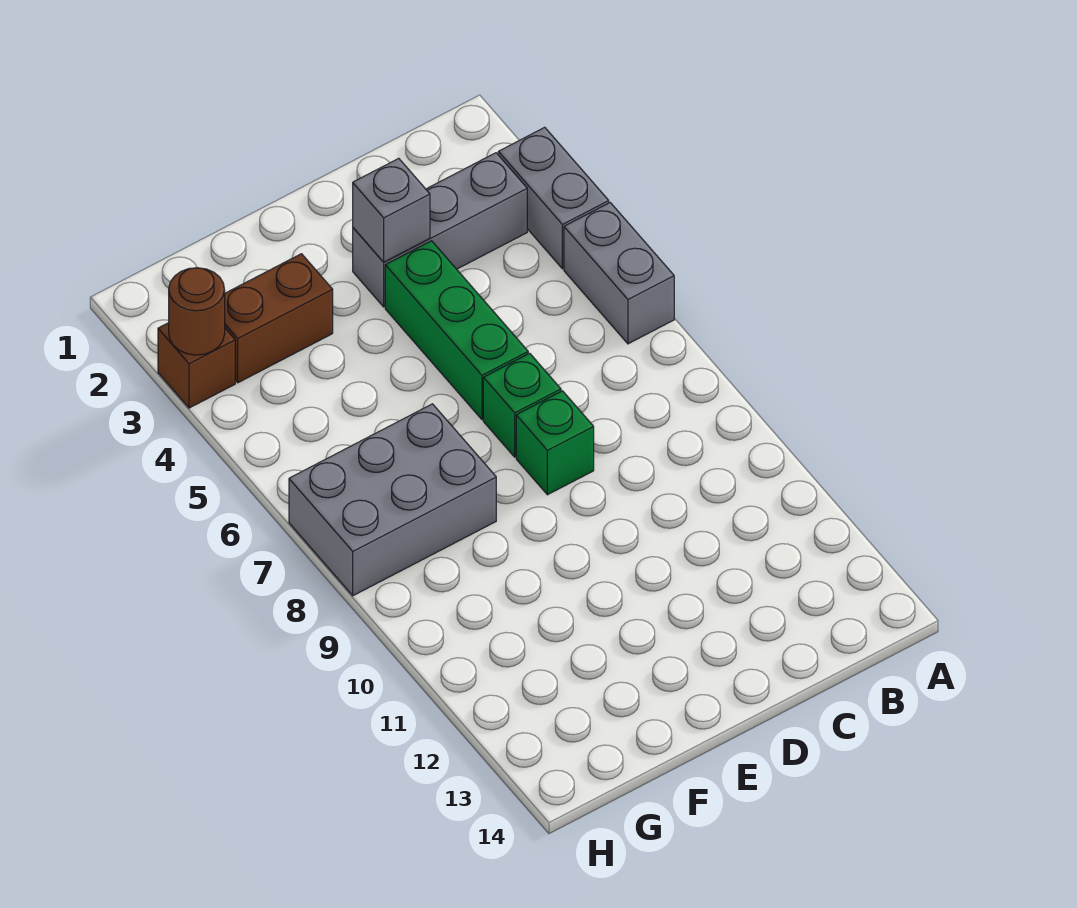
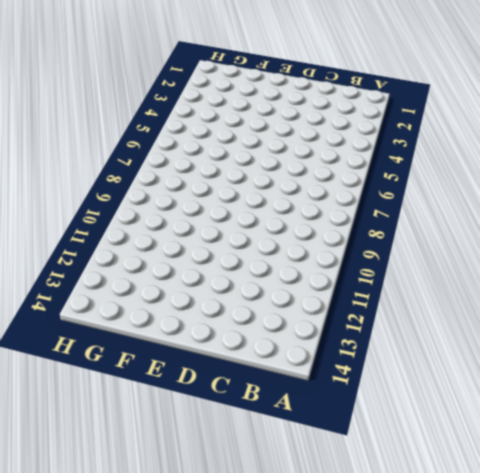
none -> grey brick A3:A4 level 1
none -> grey brick A5:A6 level 1

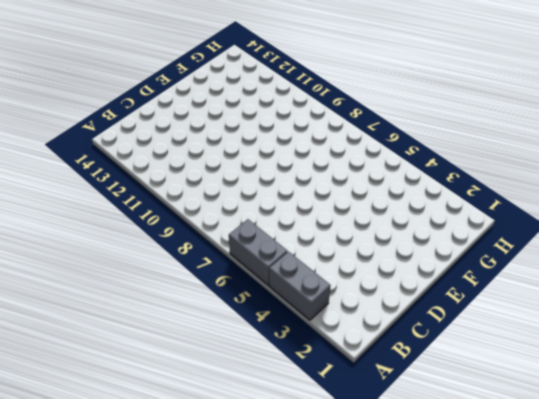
none -> grey brick B3:D3 level 1
none -> green brick D4:D6 level 1

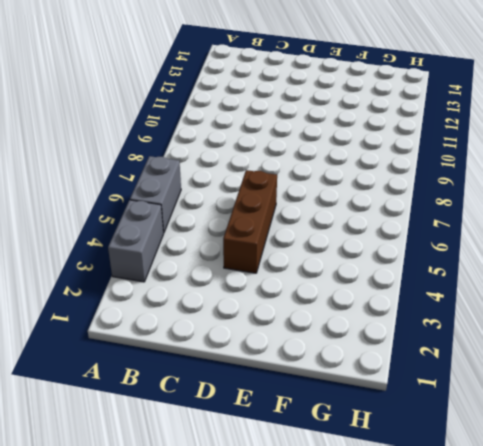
brown brick D4:D6 level 1 -> green brick D4:D6 level 1
none -> grey brick B3:D3 level 1
none -> green brick D7 level 1

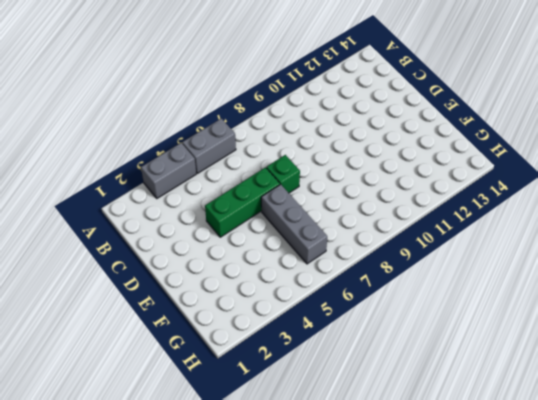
grey brick E6:G6 level 1 -> grey brick B3:D3 level 1
none -> green brick D8 level 1
none -> brown brick F3:G3 level 1

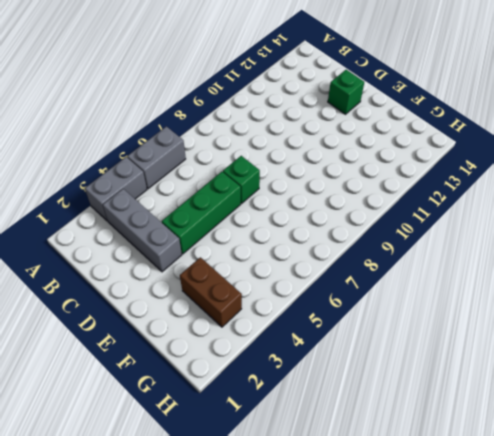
green brick D13 level 1 -> green brick D8 level 1
none -> grey brick F7:H8 level 1
none -> brown brick H3 level 1

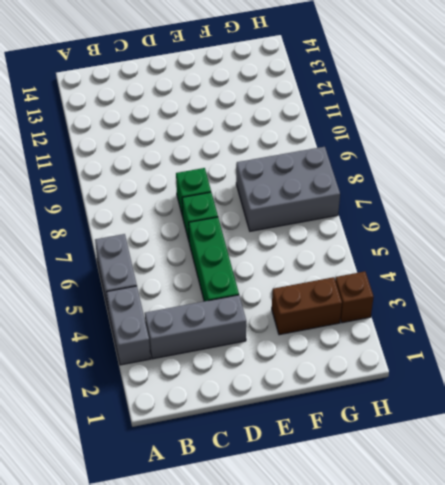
none -> grey brick D3 level 2
none -> brown round brick H3 level 2

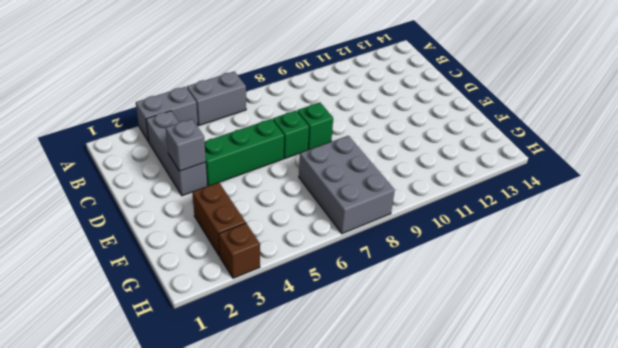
none -> brown round brick H3 level 2

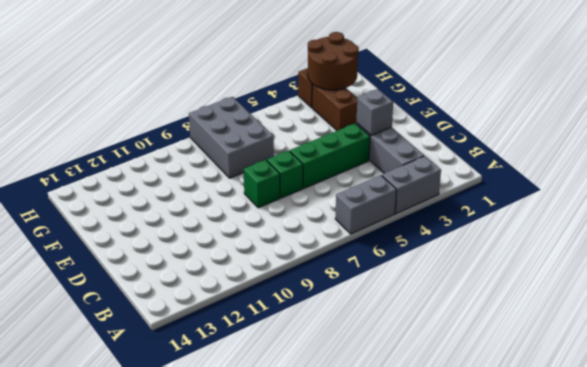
brown round brick G2:H3 level 2 -> brown round brick H3 level 2

